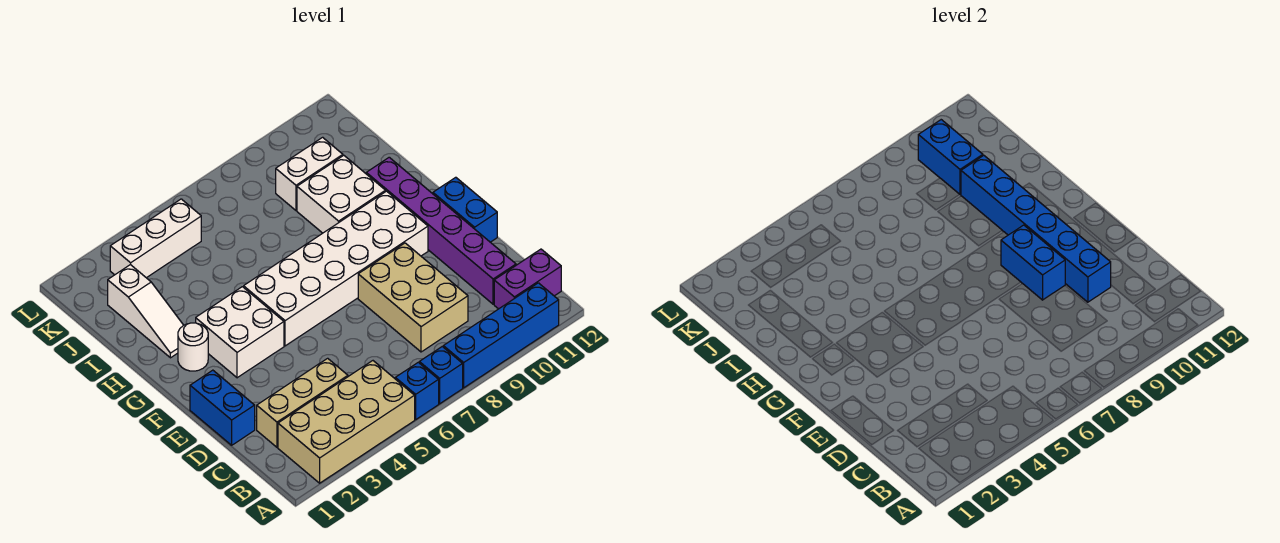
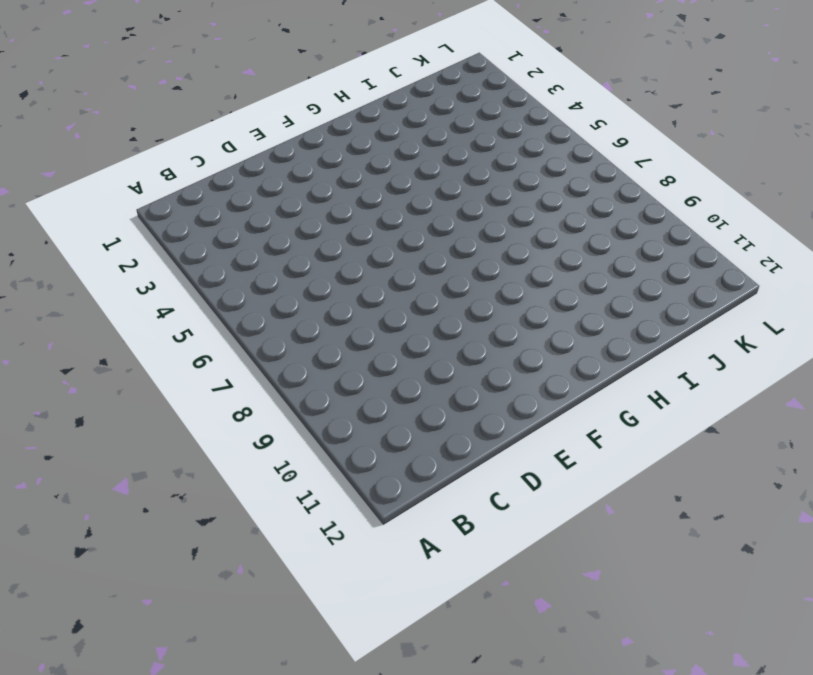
none -> tan brick A2:B5 level 1
none -> blue brick A6 level 1
none -> blue brick A7 level 1

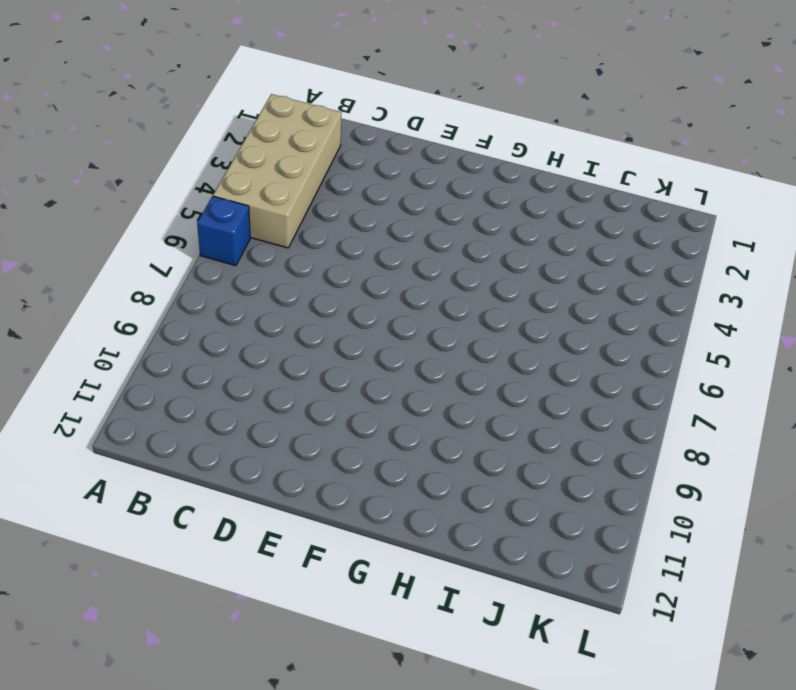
none -> blue brick A7 level 1
none -> blue brick A8:A11 level 1
none -> purple brick B11:B12 level 1

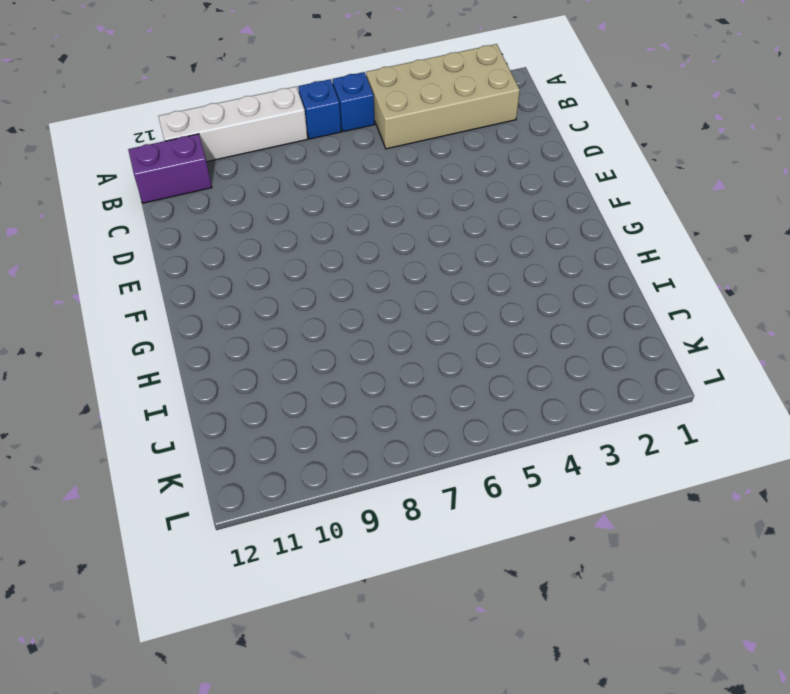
white brick A8:A11 level 1 -> blue brick A8:A11 level 1
none -> tan brick C2:C4 level 1
none -> tan brick C8:E9 level 1
none -> purple brick C11:H11 level 1

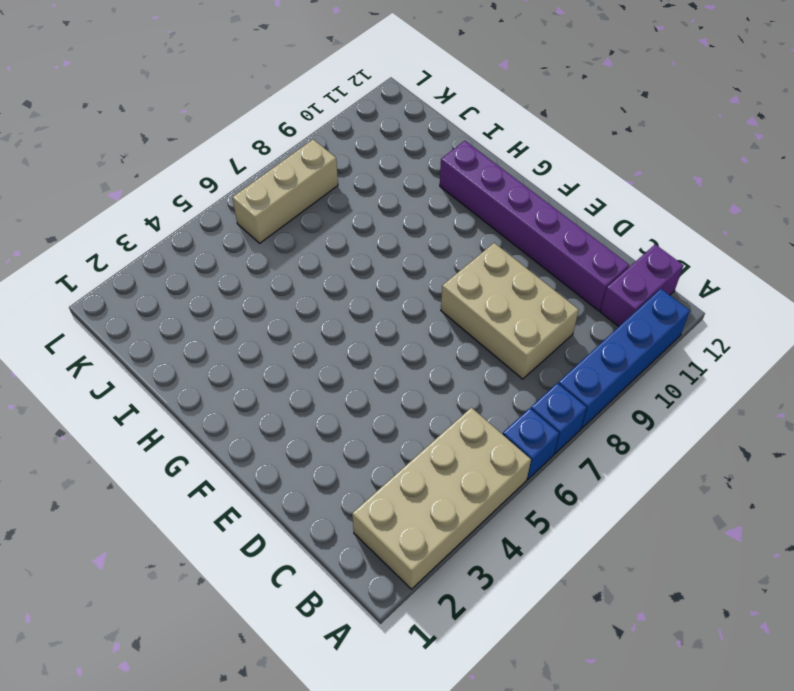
tan brick K6:K8 level 1 -> tan brick C2:C4 level 1
none -> blue brick D1:E1 level 1
none -> blue brick E12:F12 level 1
none -> white brick F3:G4 level 1

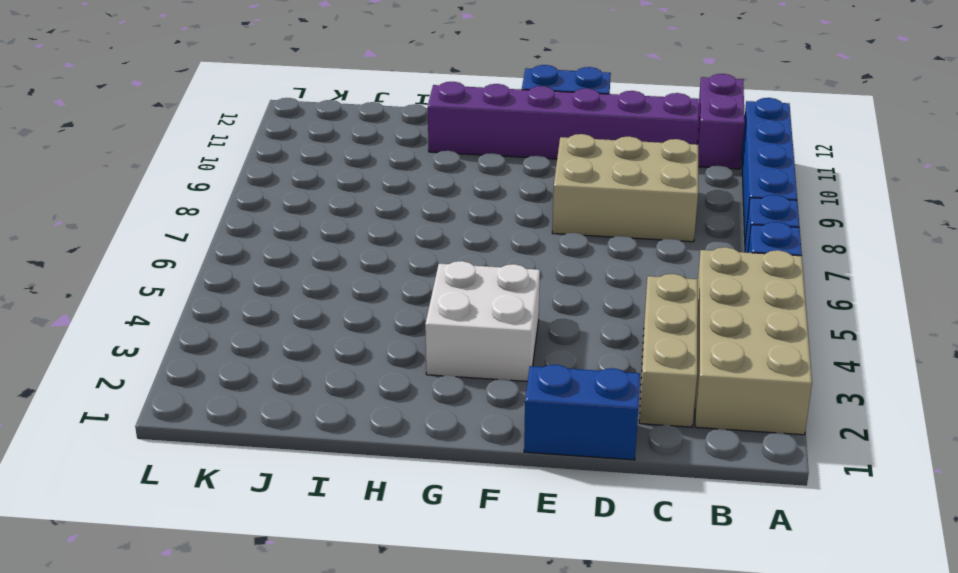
none -> white brick F5:G10 level 1
none -> white round brick G2 level 1
none -> white slope H2:J2 level 1 top J

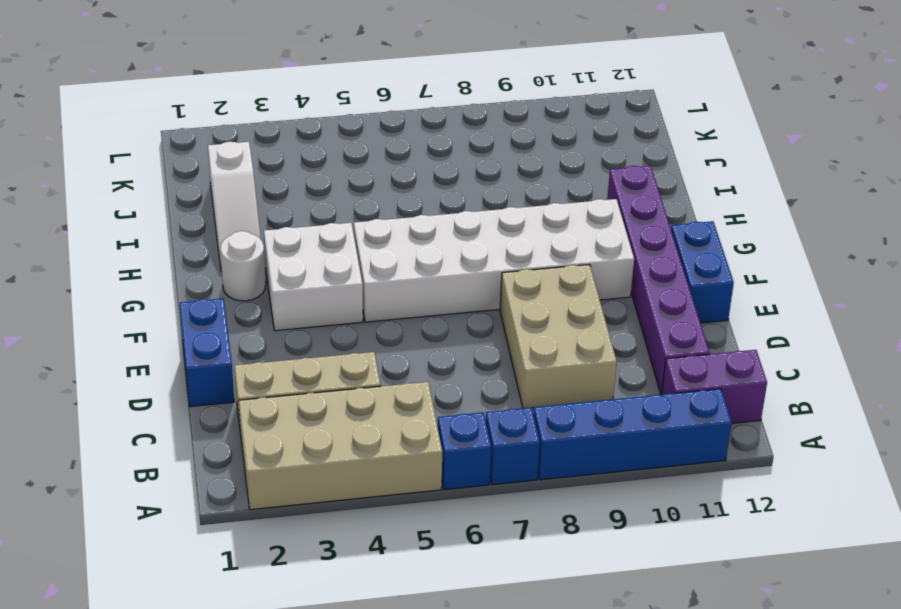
none -> white brick H9:I10 level 1
none -> white brick J9:J10 level 1
none -> white brick K3:K5 level 1

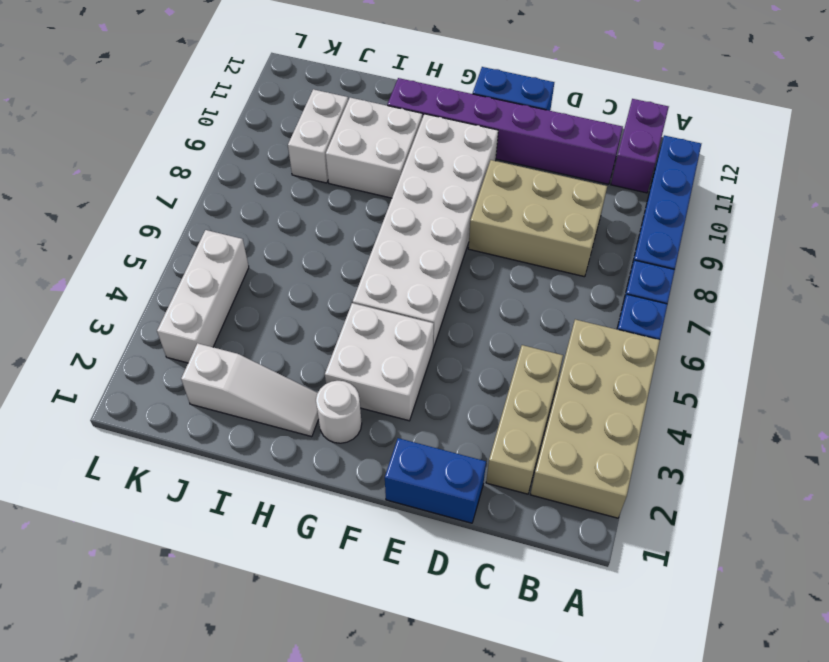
none -> blue brick D10:I10 level 2
none -> blue brick E9:F9 level 2
none -> blue brick J10:K10 level 2

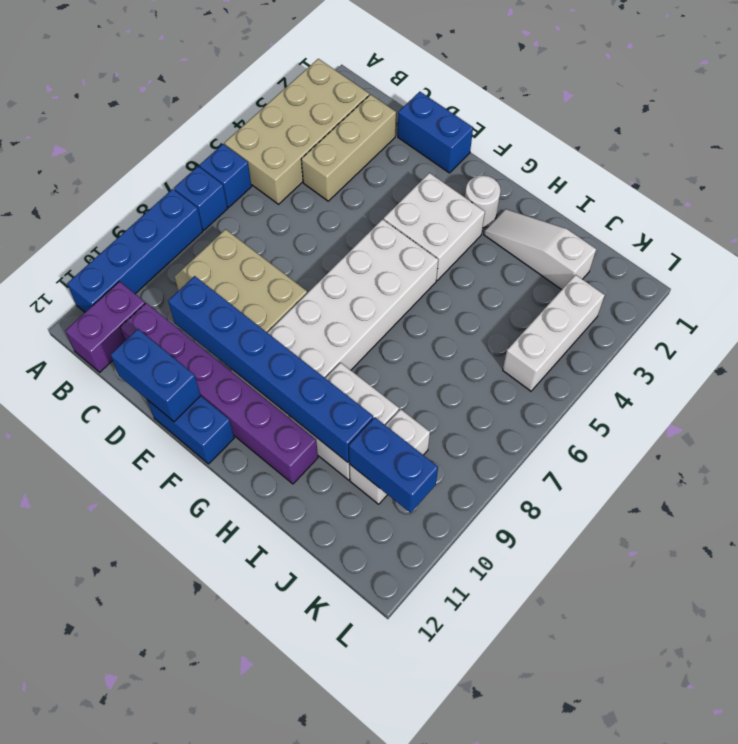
blue brick D12:E12 level 2 -> blue brick E9:F9 level 2

